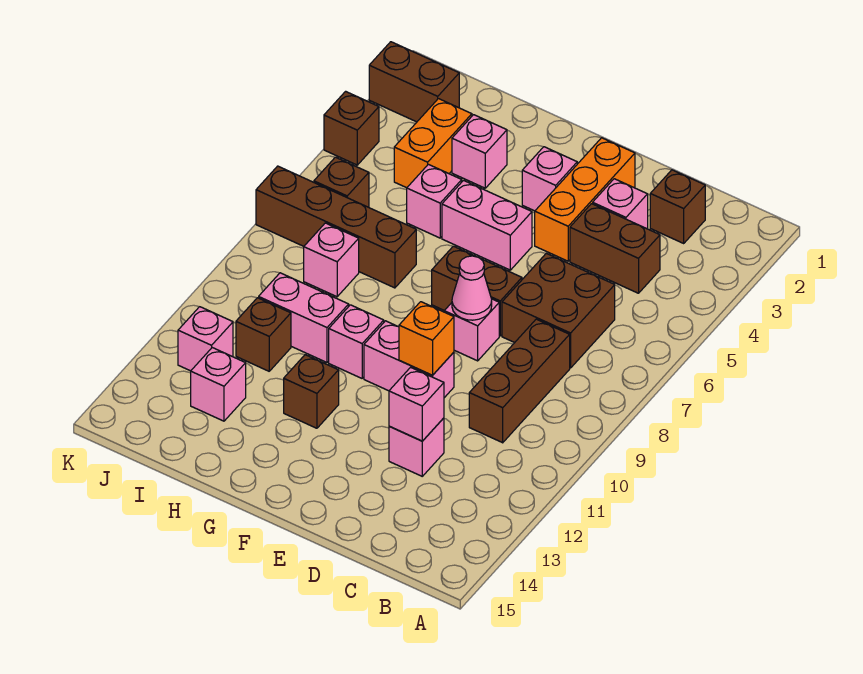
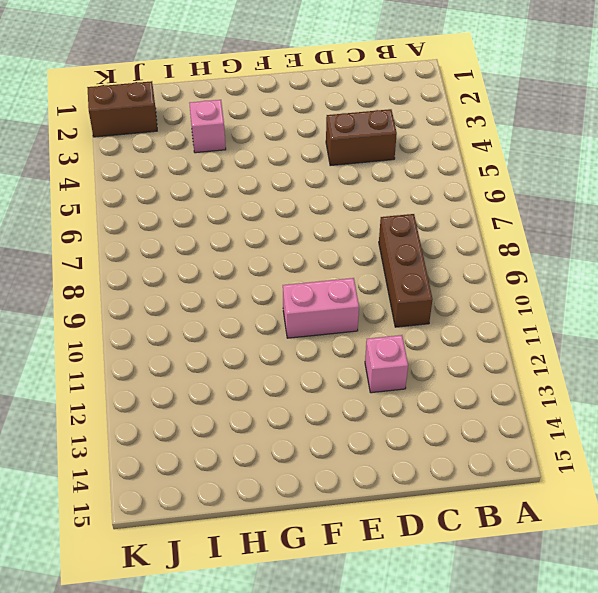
none -> brown brick C2 level 1
none -> brown brick C6:D7 level 1
none -> pink brick D3 level 1

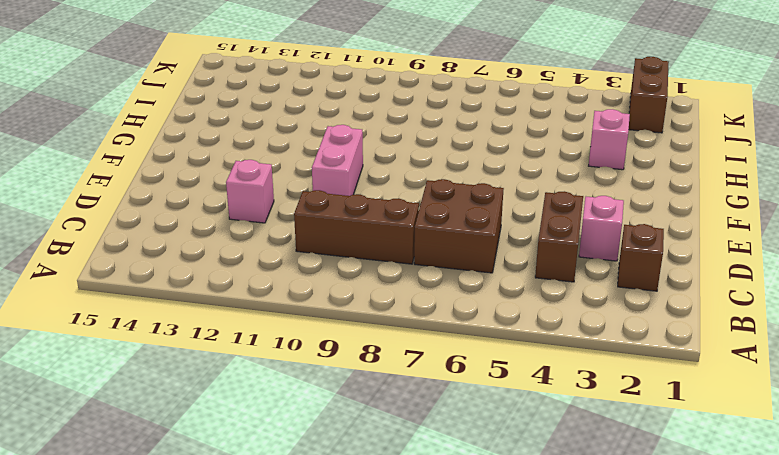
none -> orange brick E2:E4 level 1
none -> brown brick E7:F7 level 1
none -> pink brick E8 level 1

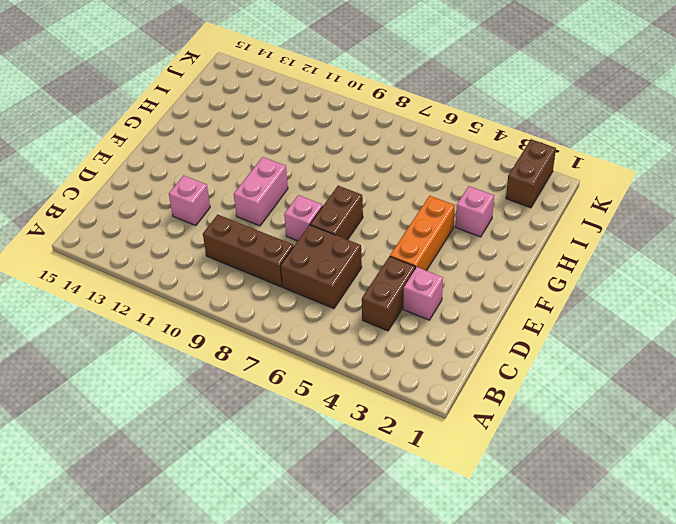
orange brick E4:G4 level 1 -> orange brick E2:E4 level 1
none -> brown brick C2 level 1
none -> pink brick F3 level 1
none -> pink brick F5:G5 level 1

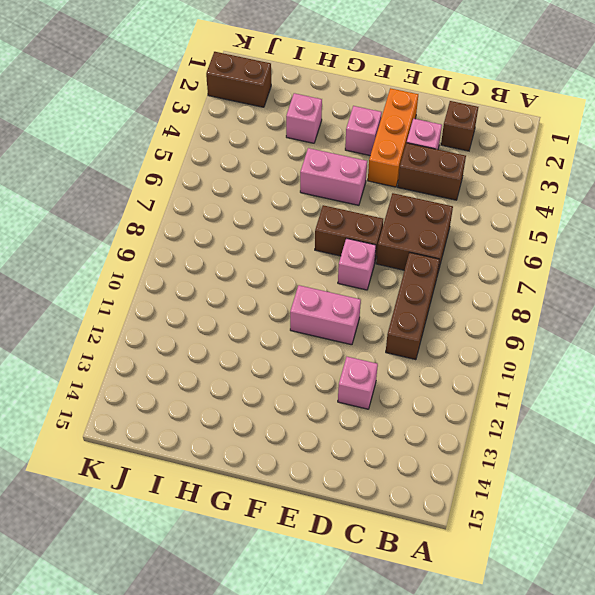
none -> pink brick G10 level 1
none -> brown brick G12 level 1
none -> pink brick H5 level 1

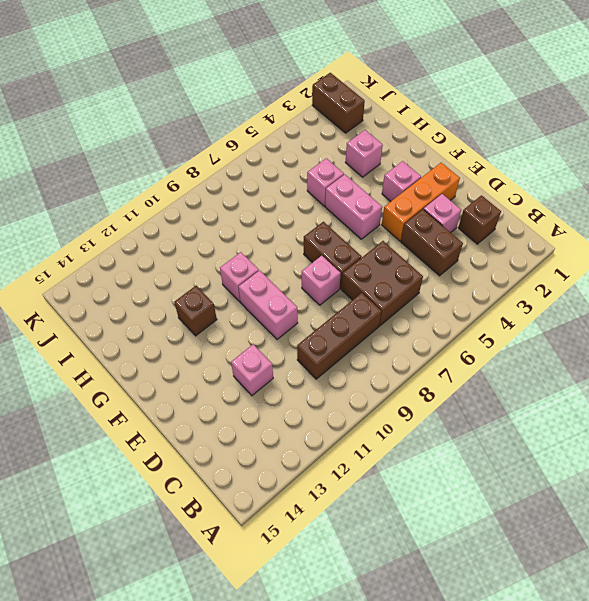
none -> brown brick H7:K7 level 1
none -> pink brick H10:I10 level 1
none -> orange brick I3:I4 level 1

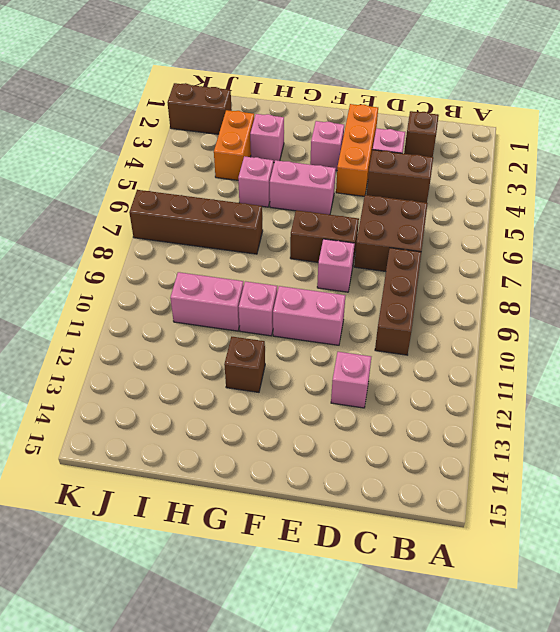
none -> pink brick I8 level 1
none -> brown brick I11 level 1
none -> pink brick I13 level 1

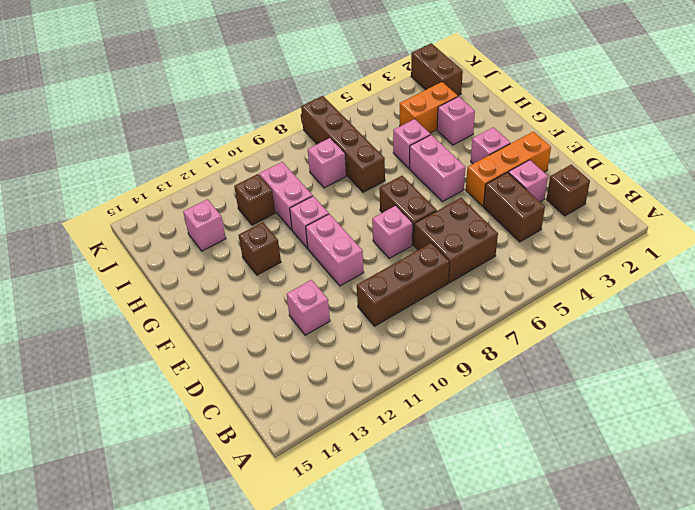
none -> brown brick J6 level 1
none -> pink brick J12 level 1
none -> brown brick K4 level 1

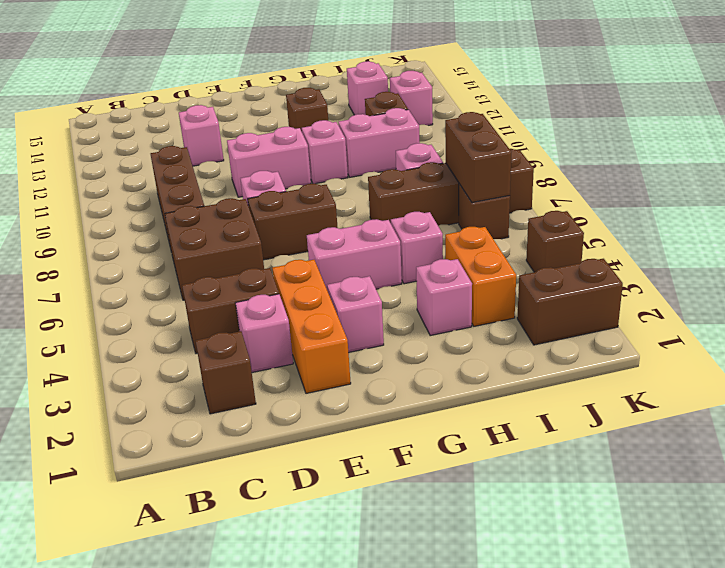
brown brick J6:J7 level 2 -> none
none -> pink brick D12 level 2
none -> pink cone E8 level 2
none -> orange brick E10 level 2

